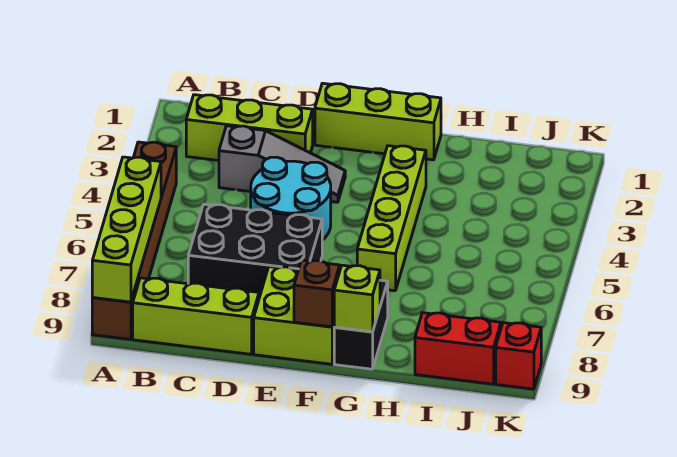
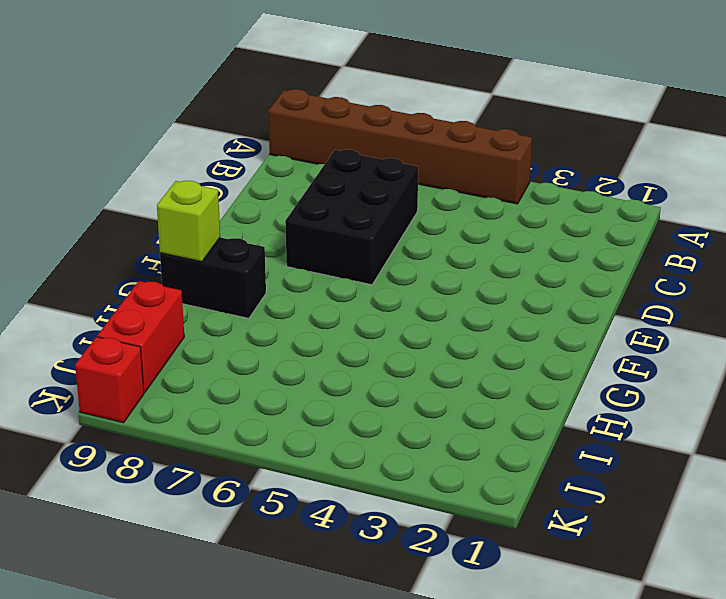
none -> lime brick B2:D2 level 1
none -> lime brick B9:D9 level 1
none -> grey slope C3:E3 level 1 top C

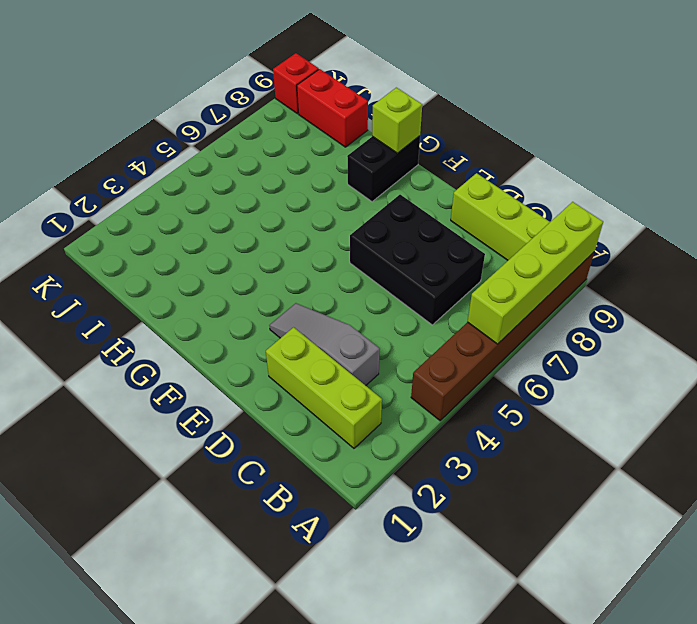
none -> cyan round brick D4:E5 level 1
none -> lime brick E1:G1 level 1
none -> lime brick E8:F9 level 1

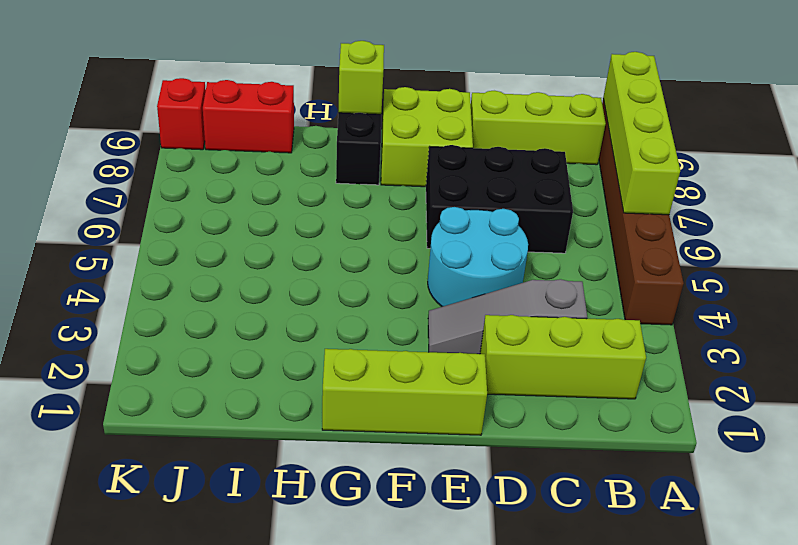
none -> lime brick G3:G6 level 1
none -> brown brick F9 level 2

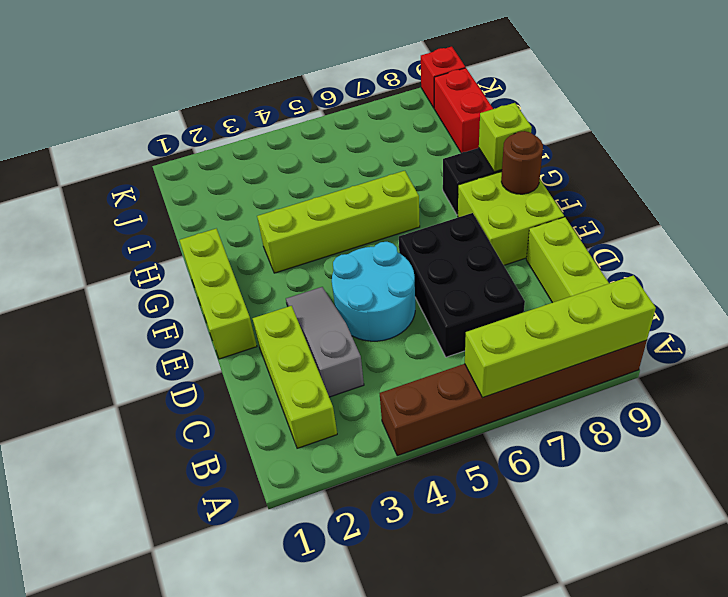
brown round brick F9 level 2 -> brown brick F9 level 2

